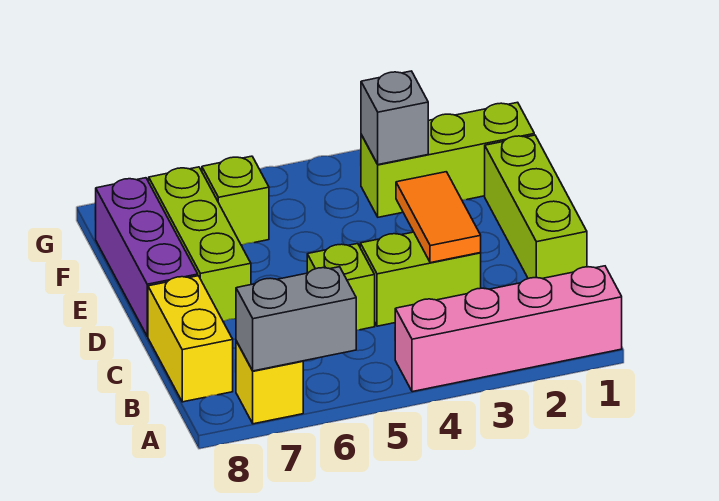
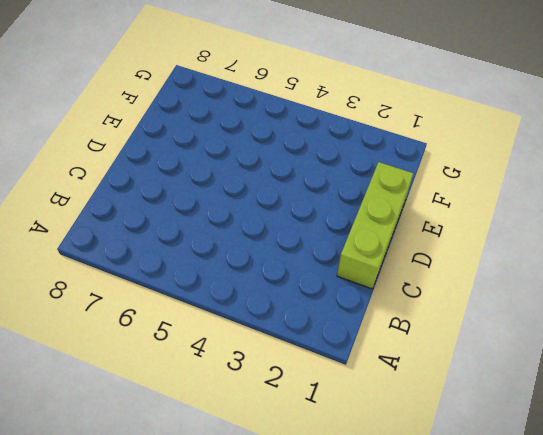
none -> pink brick A1:A4 level 1
none -> yellow brick A7 level 1
none -> yellow brick B8:C8 level 1

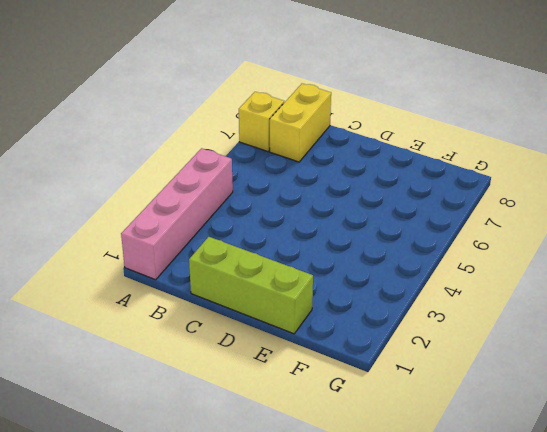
yellow brick B7:B8 level 1 -> yellow brick B8:C8 level 1
none -> lime brick C3:C4 level 1
none -> lime brick C5 level 1
none -> lime brick D7:F7 level 1

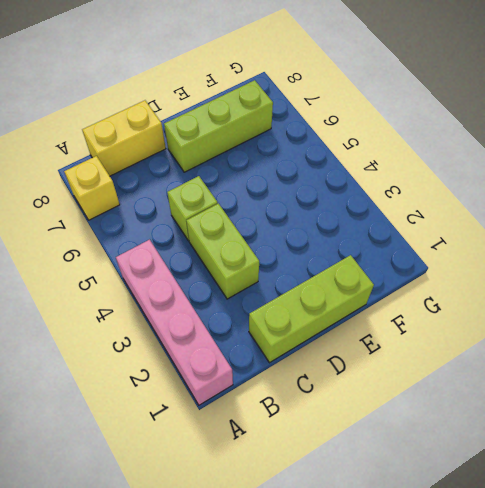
none -> purple brick D8:F8 level 1
none -> lime brick F1:F3 level 1
none -> lime brick F6 level 1

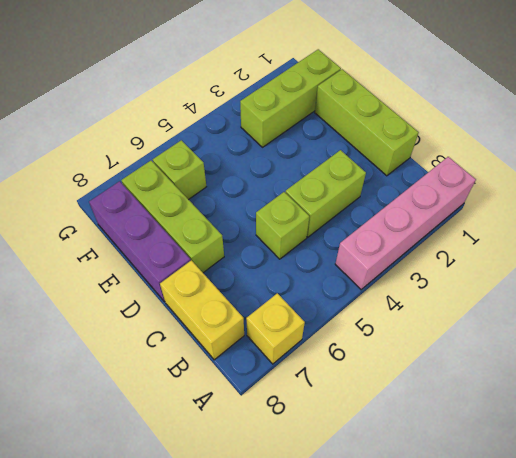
none -> grey brick A6:A7 level 2
none -> orange tile C3:D3 level 2
none -> grey brick F3 level 2

